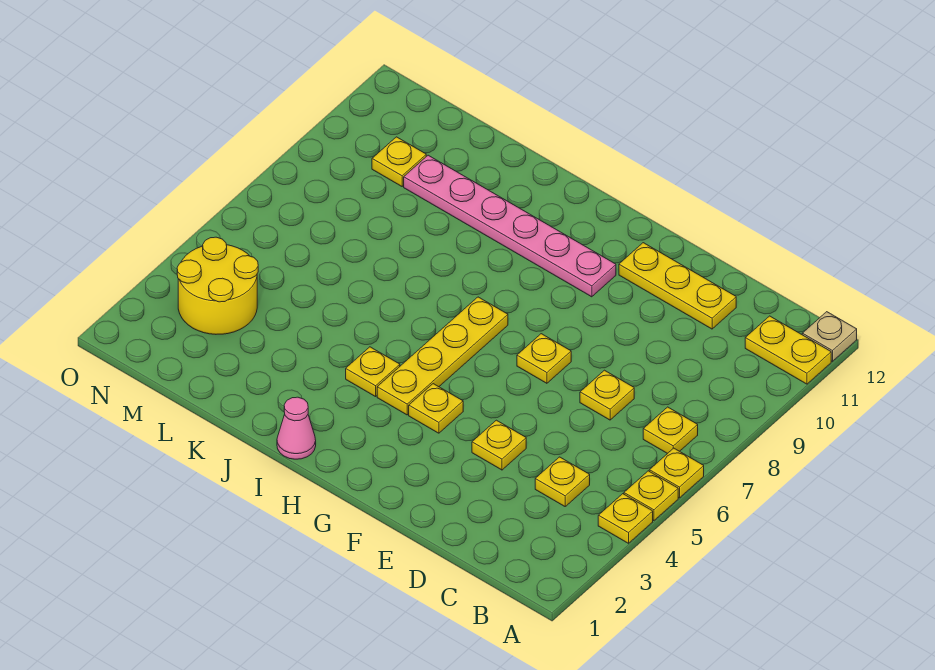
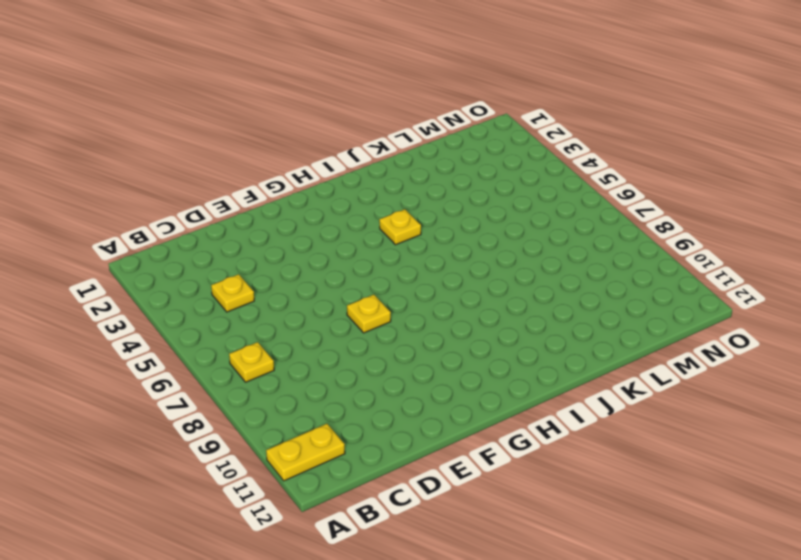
none -> yellow plate A4 level 1
none -> yellow plate A5 level 1
none -> yellow plate A6 level 1

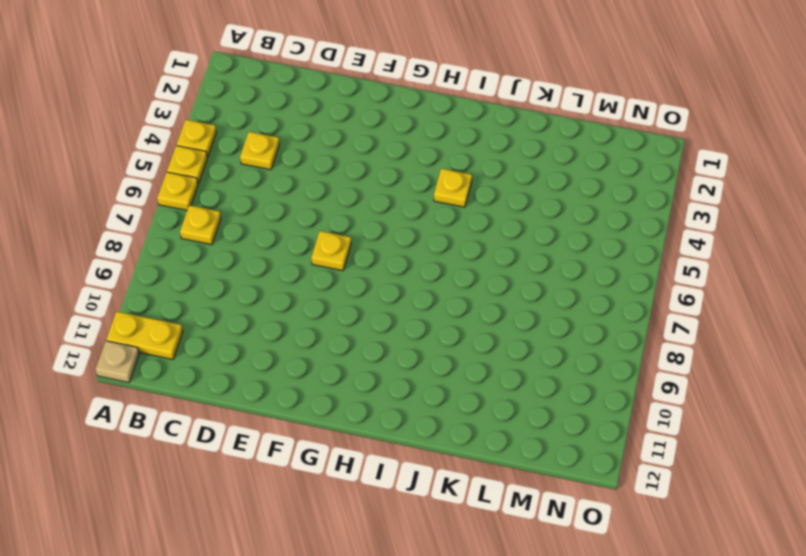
none -> yellow plate D7 level 1
none -> yellow plate D11:F11 level 1
none -> yellow plate E4 level 1

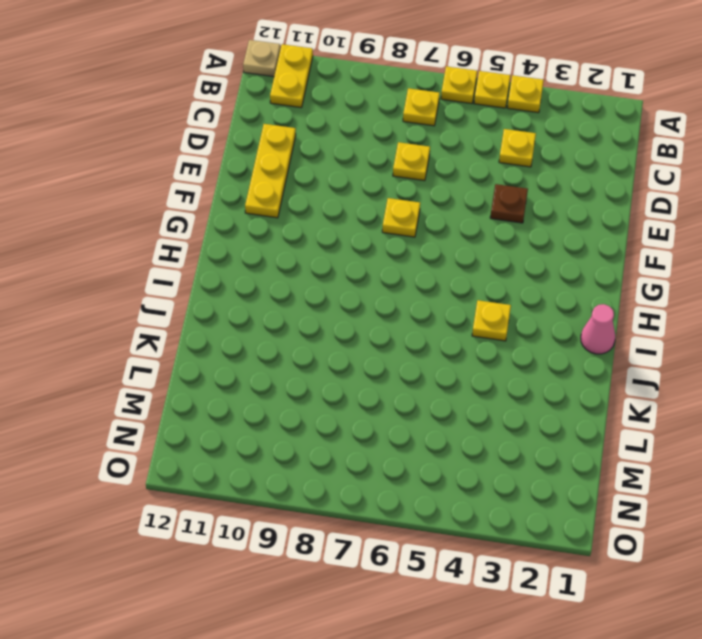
brown plate E4 level 1 -> yellow plate E4 level 1
none -> yellow plate G4 level 1
none -> pink plate G10:L10 level 1
none -> yellow plate H4:H7 level 1

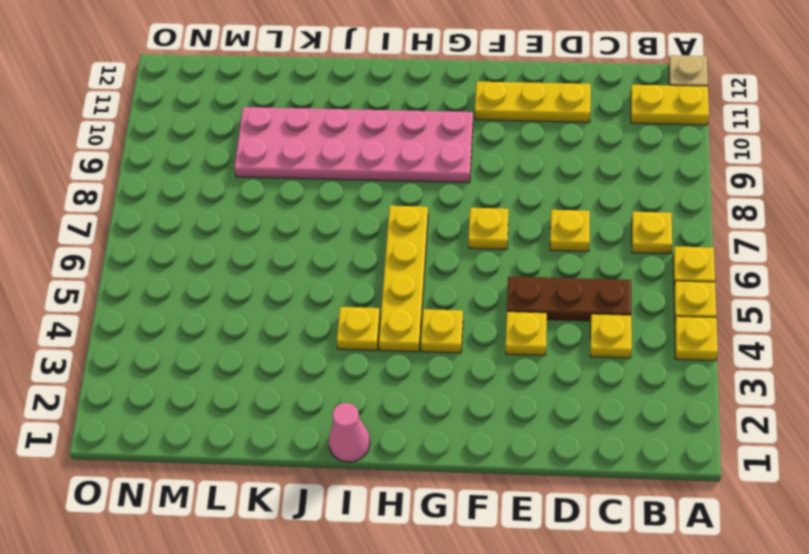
brown plate C5:E5 level 1 -> none
pink plate G9:L10 level 1 -> pink plate G10:L10 level 1
none -> yellow round brick M3:N4 level 1
none -> yellow plate M10 level 1

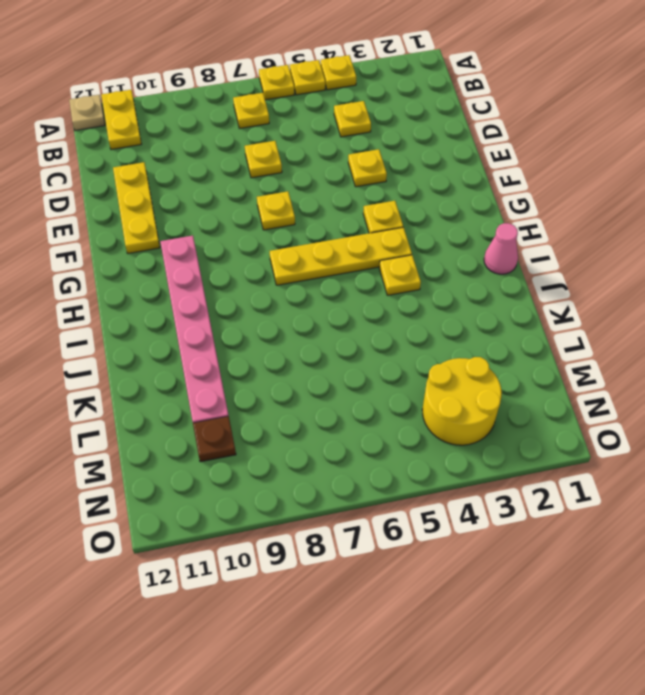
brown plate M10 level 1 -> yellow plate M10 level 1

